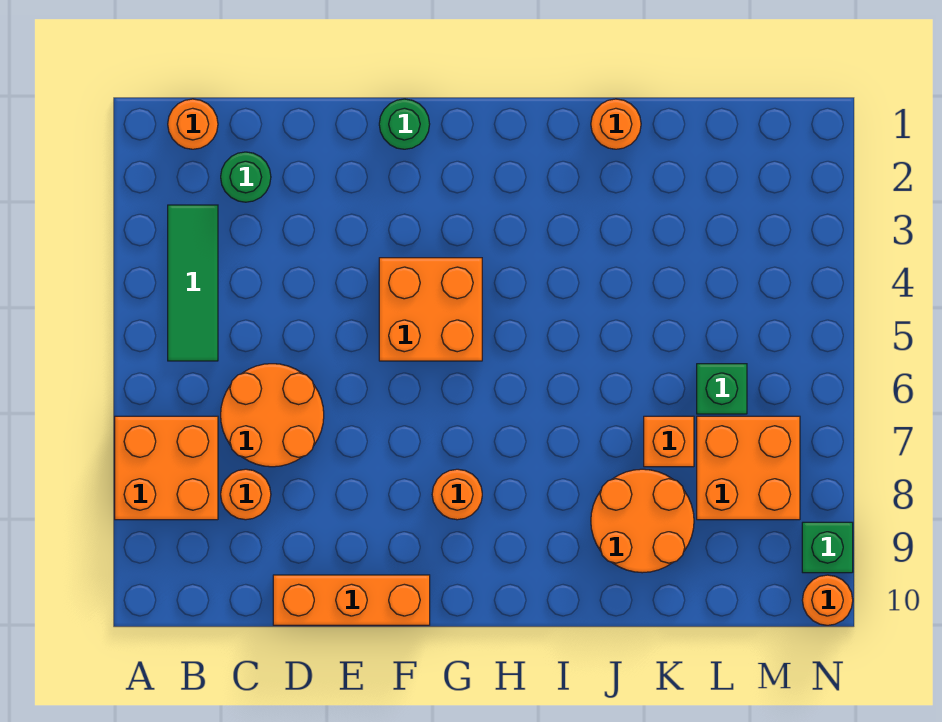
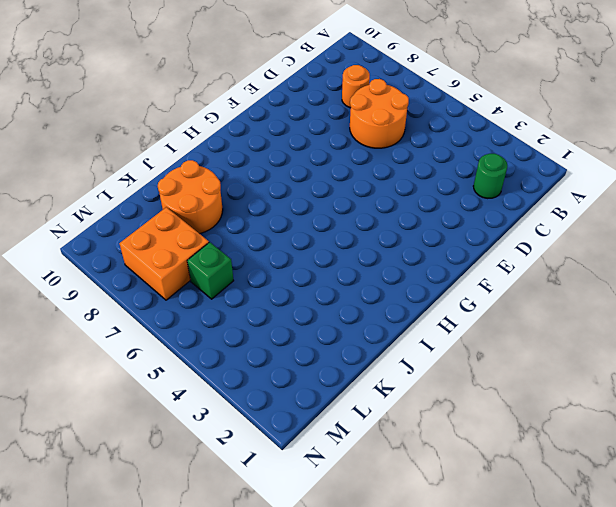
none -> orange brick A7:B8 level 1
none -> orange round brick B1 level 1
none -> green tile B3:B5 level 1

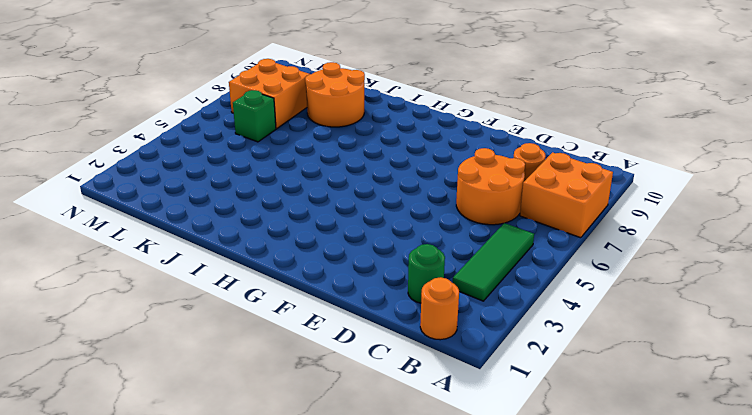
none -> orange brick D10:F10 level 1
none -> green round brick F1 level 1
none -> orange brick F4:G5 level 1

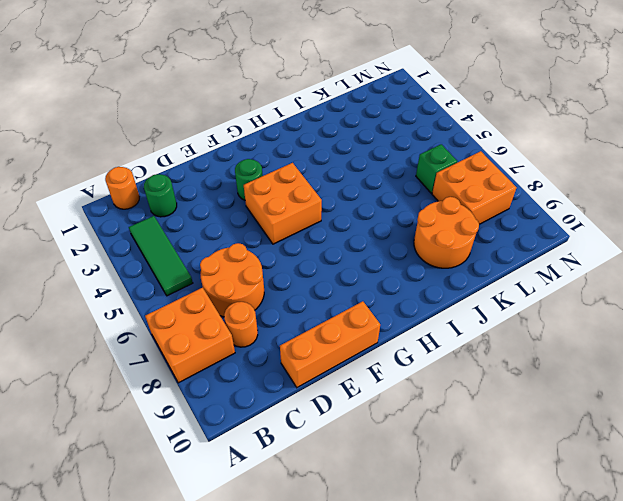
green round brick F3 level 1 -> green round brick F1 level 1
none -> orange round brick G8 level 1
none -> orange round brick J1 level 1
none -> orange brick K7 level 1

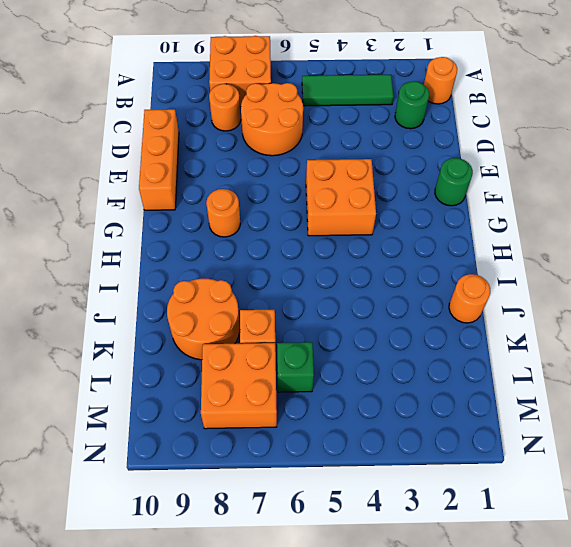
none -> green brick N9 level 1
none -> orange round brick N10 level 1

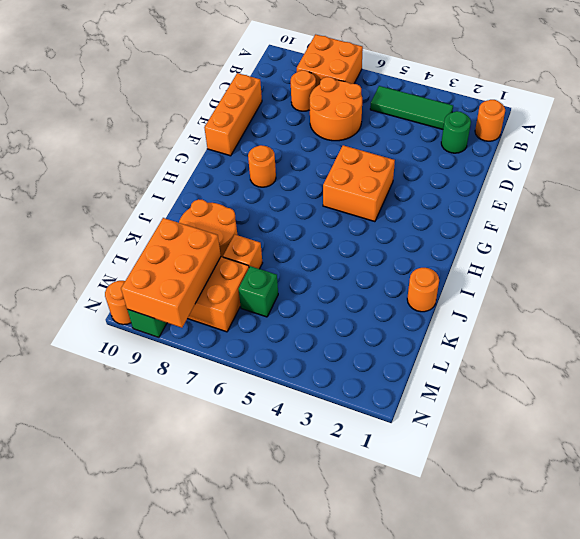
orange brick L8:N9 level 2 -> none
none -> green round brick F1 level 1

